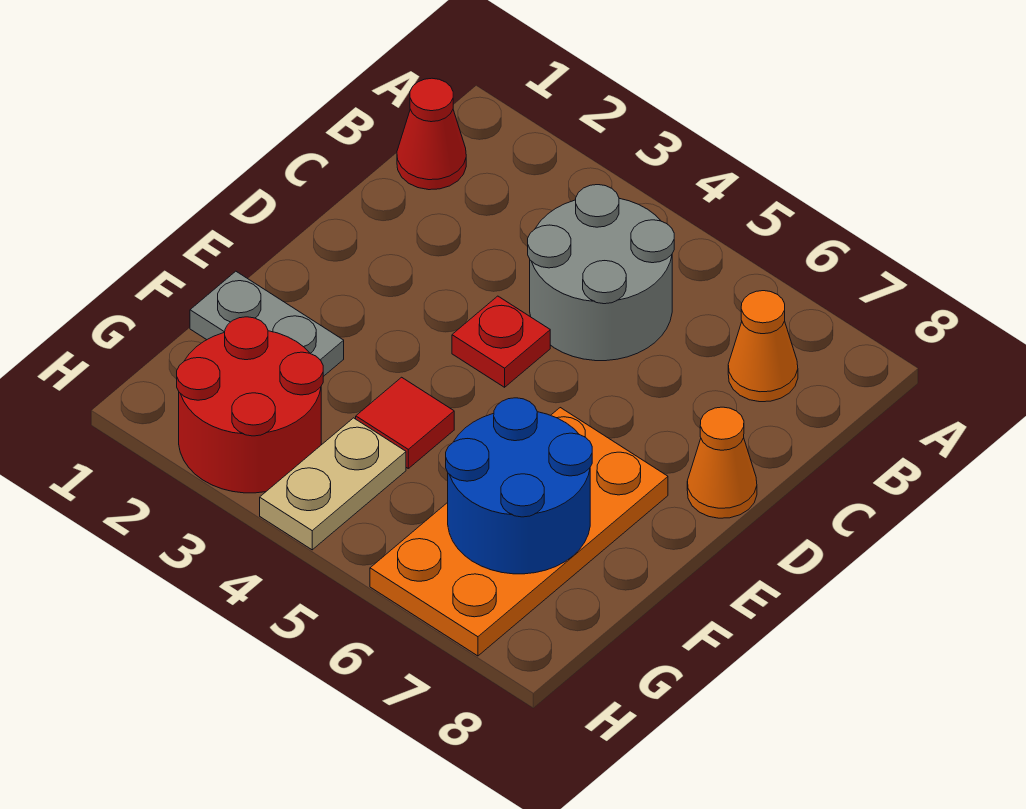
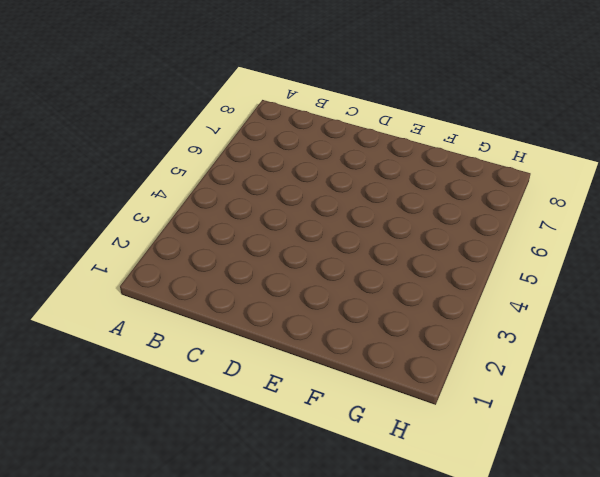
none -> red cone B1 level 1
none -> grey round brick B4:C5 level 1

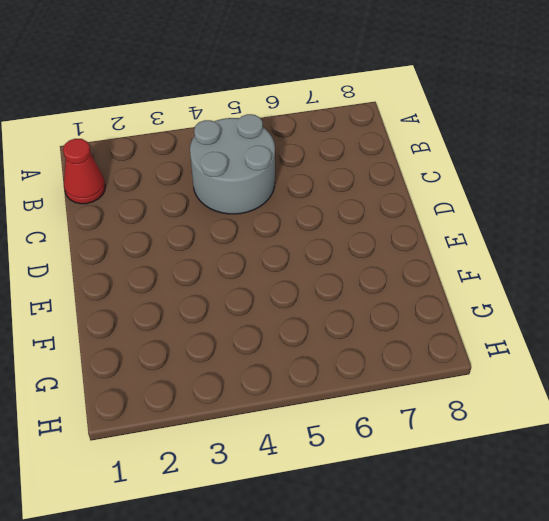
none -> orange cone B7 level 1
none -> red plate D4 level 1

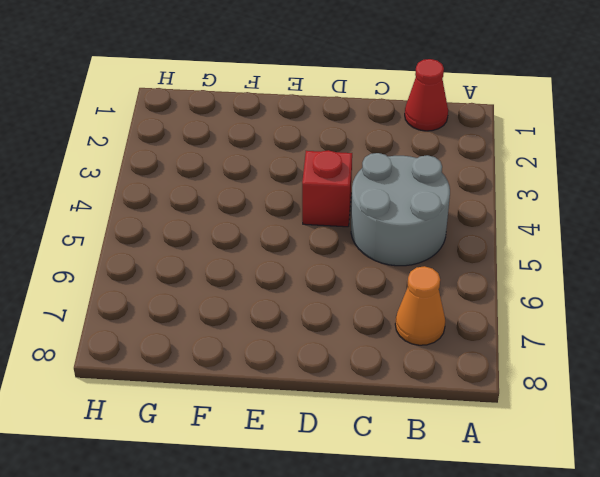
red brick D4 level 1 -> red plate D4 level 1
none -> orange cone D8 level 1
none -> orange plate E6:H7 level 1

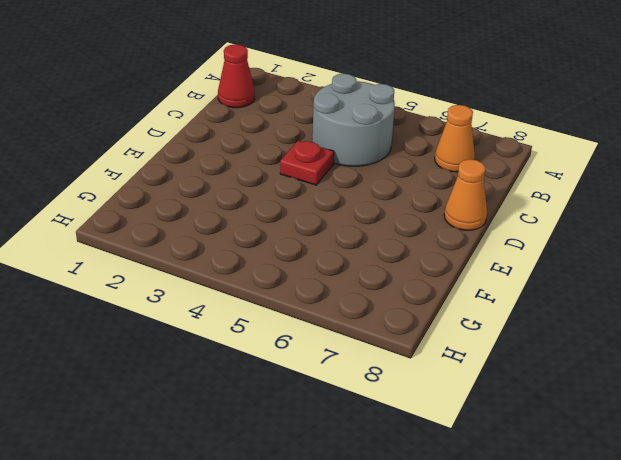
none -> orange plate E6:H7 level 1
none -> grey plate F1:F2 level 1

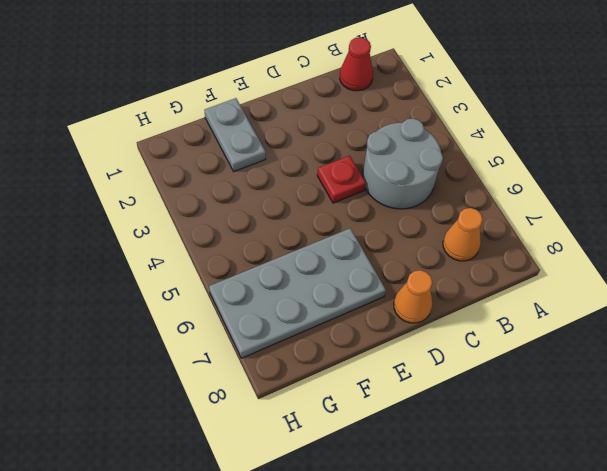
grey plate E6:H7 level 1 -> orange plate E6:H7 level 1
none -> red tile F4 level 1
none -> red round brick G2:H3 level 1

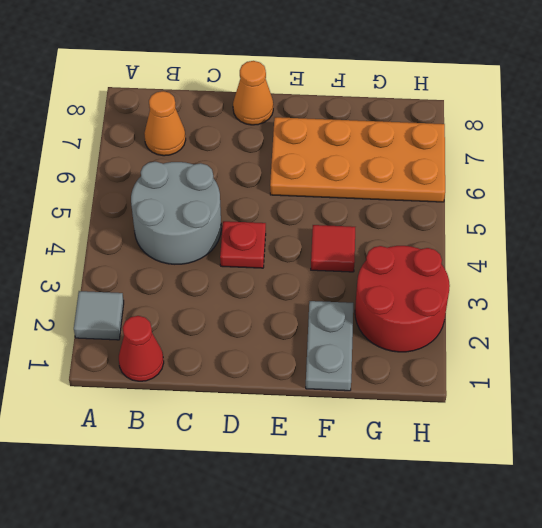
grey tile A2 level 1 -> none
none -> tan plate G4:H4 level 1
none -> blue round brick F6:G7 level 2

